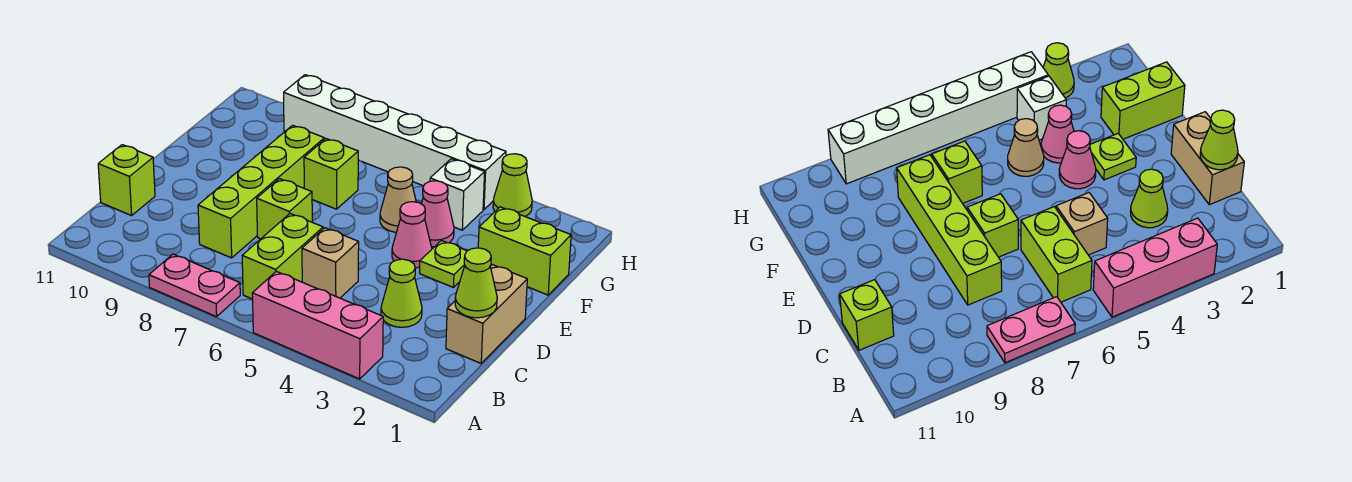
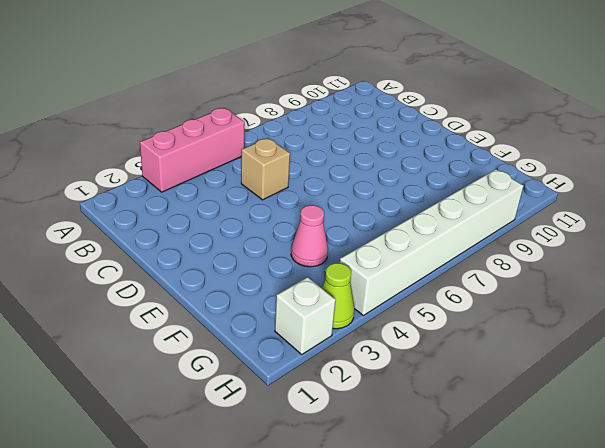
white brick H2 level 1 -> white brick G4 level 1
none -> pink plate A7:A8 level 1
none -> lime brick B6:C6 level 1
none -> tan brick C1:D1 level 1

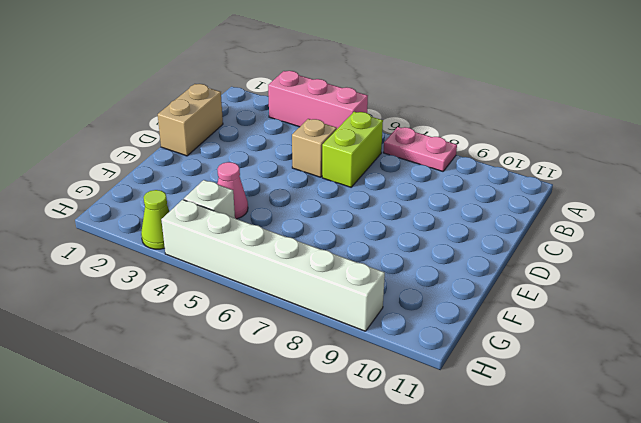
none -> lime cone C3 level 1
none -> lime brick C8:F8 level 1
none -> lime brick C11 level 1

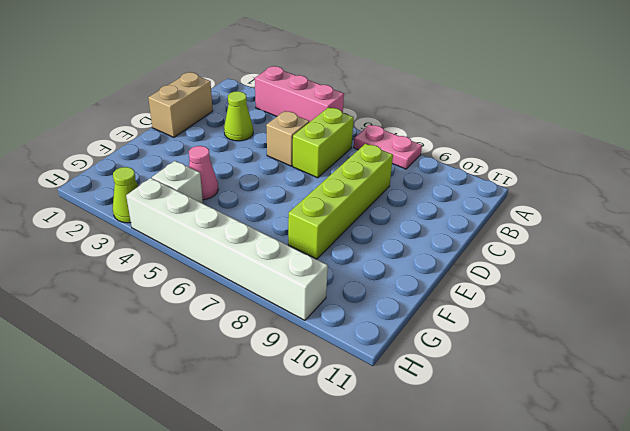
none -> lime brick C11 level 1
none -> lime brick D7 level 1
none -> lime plate E3 level 1

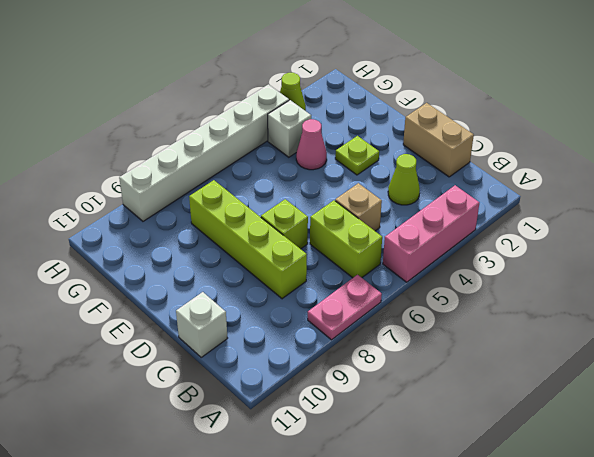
white brick C11 level 1 -> lime brick C11 level 1
none -> pink cone E4 level 1
none -> lime brick F1:F2 level 1
none -> tan cone F5 level 1

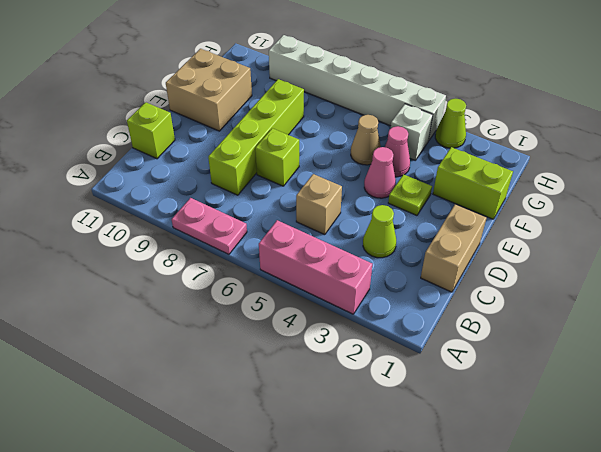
tan brick E10:F11 level 1 -> none
none -> lime brick B6:C6 level 1
none -> lime brick F7 level 1
none -> lime cone C1 level 2

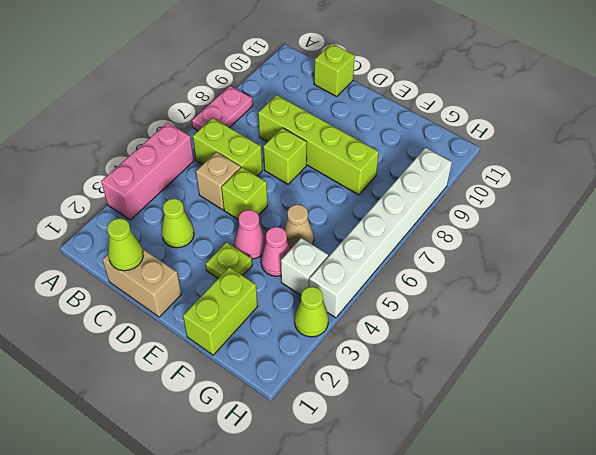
lime brick D5 level 1 -> lime brick F7 level 1

